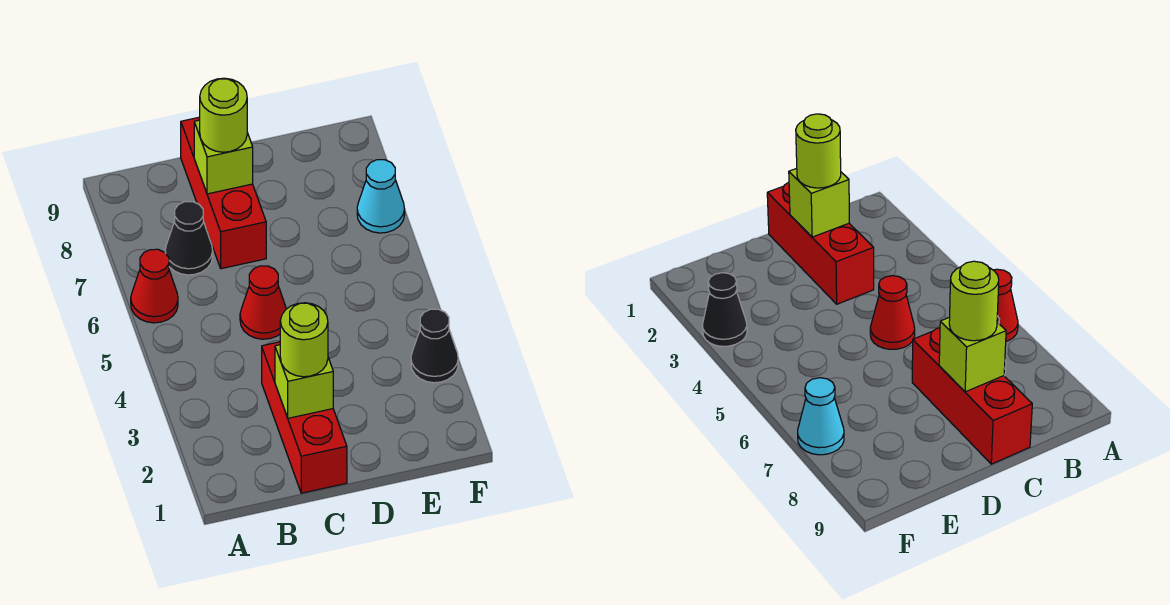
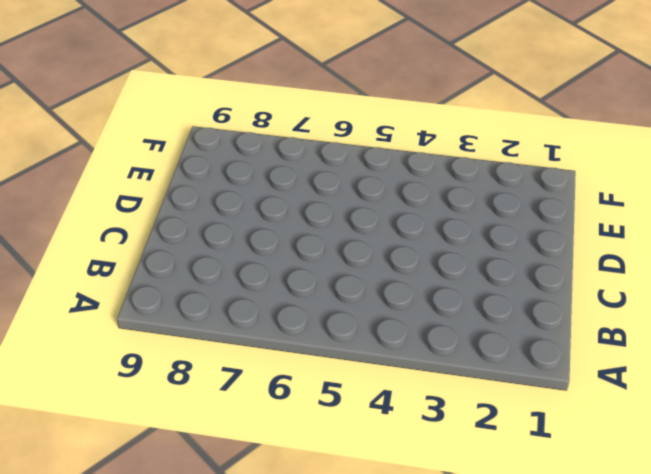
none -> red cone A6 level 1
none -> black cone B7 level 1

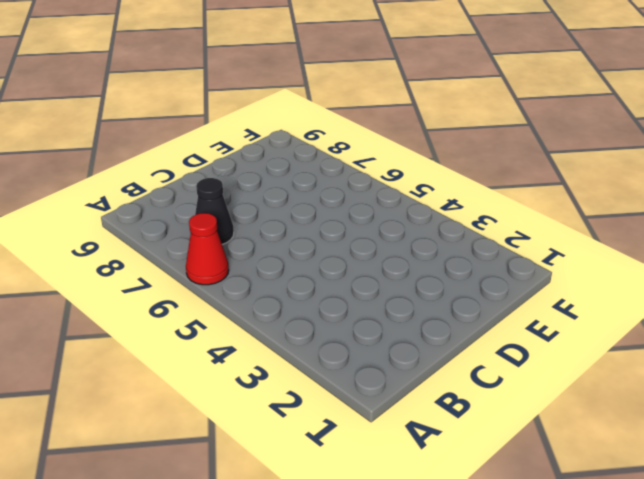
none -> red brick C1:C3 level 1
none -> red cone C5 level 1

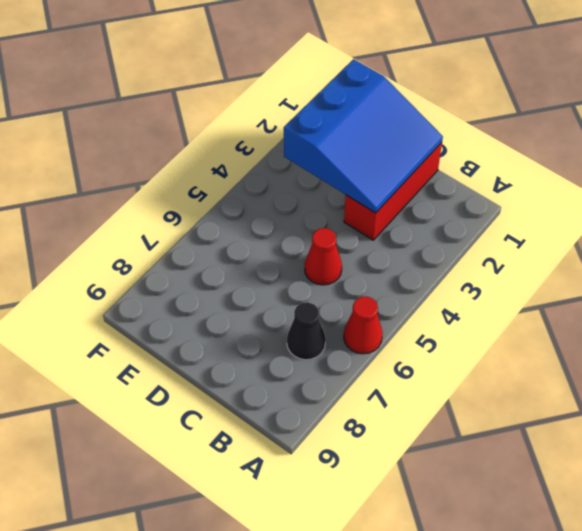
blue slope C1:E3 level 2 top E -> lime brick C2 level 2
none -> red brick C7:C9 level 1
none -> black cone F3 level 1

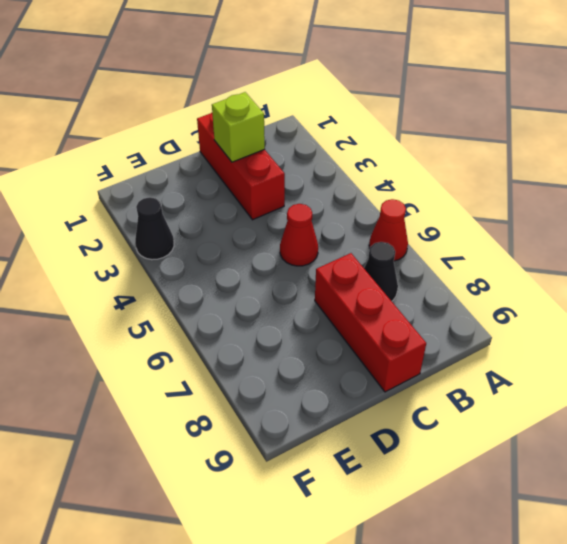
none -> cyan cone F7 level 1
none -> lime brick C8 level 2

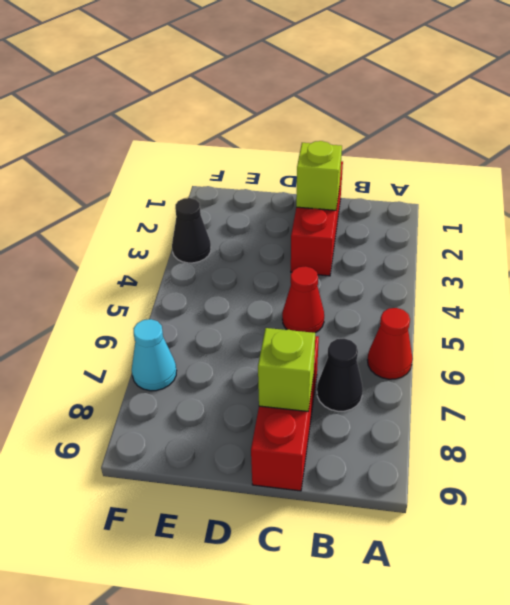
none -> lime round brick C2 level 3
none -> lime round brick C8 level 3

